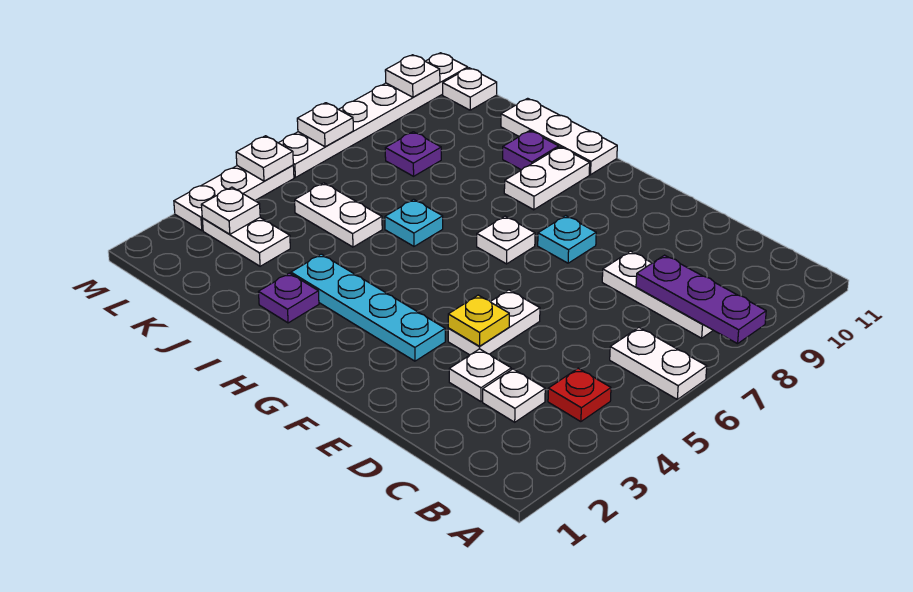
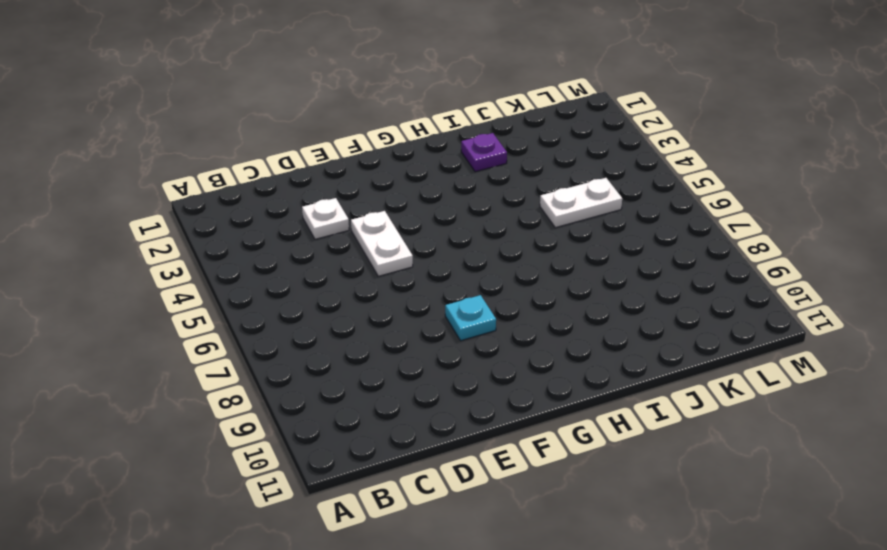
none -> white plate A6:B6 level 1
none -> red plate B4 level 1
none -> white plate B8:D8 level 1

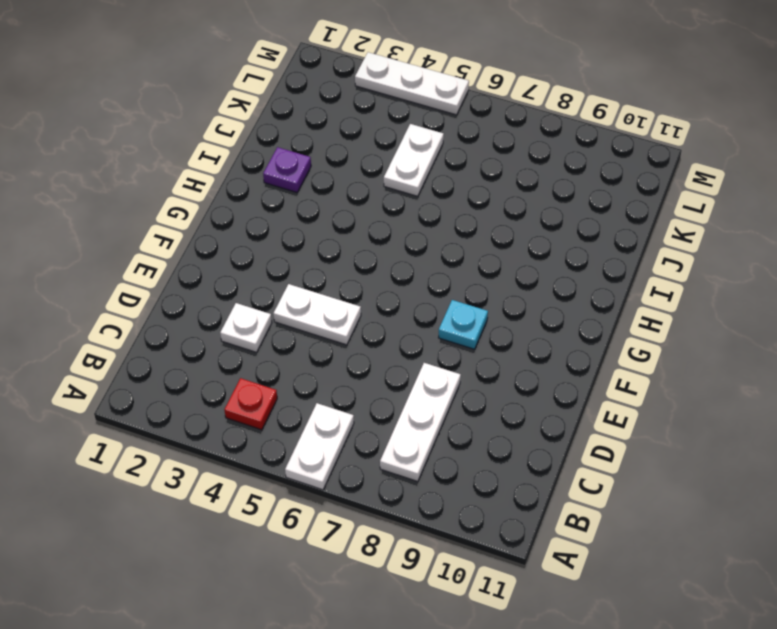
none -> white plate C3 level 1
none -> cyan plate F3:I3 level 1
none -> white plate G7 level 1

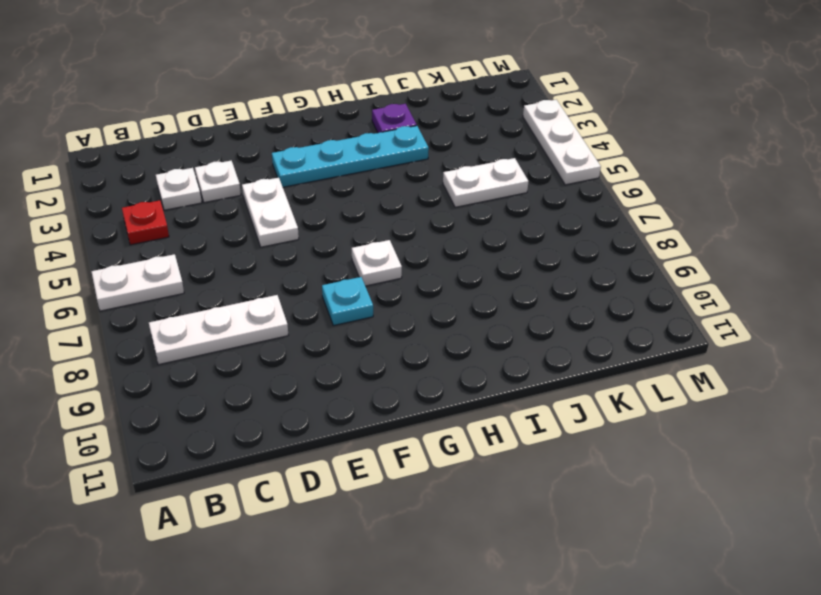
none -> white plate H9:H10 level 1
none -> white plate H11:J11 level 1
none -> cyan plate I6 level 1

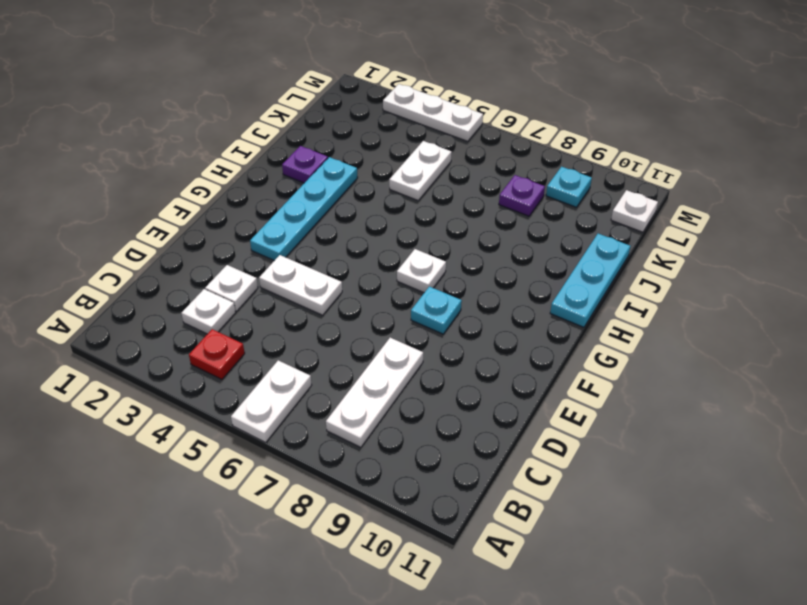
cyan plate H11:J11 level 1 -> white plate H11:J11 level 1
cyan plate L9 level 1 -> cyan plate I6 level 1
none -> white plate H9:H10 level 1
none -> purple plate I10 level 1
none -> white plate K3:L3 level 1

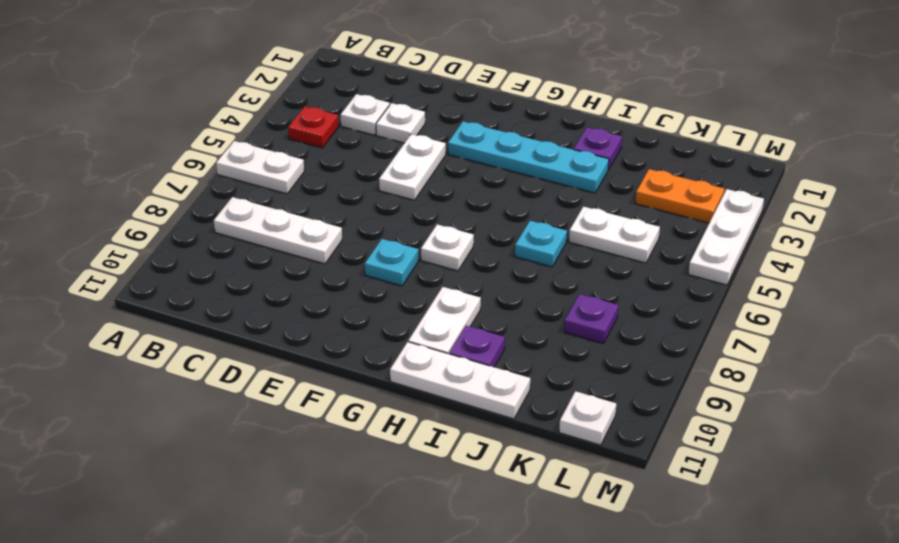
orange plate K3:L3 level 1 -> white plate K3:L3 level 1
none -> white plate M6:M11 level 1
none -> purple plate A8:C8 level 2
none -> yellow plate E4 level 2

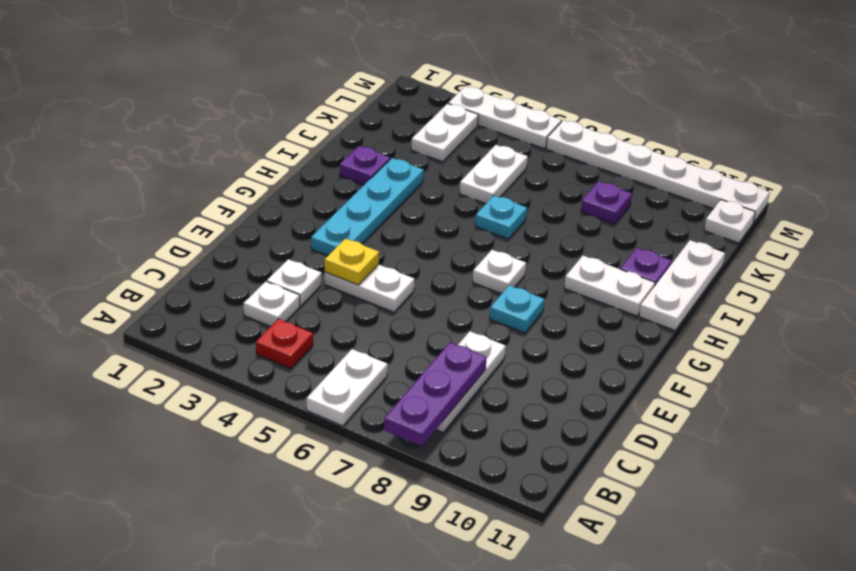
none -> white plate L3 level 2
none -> white plate M5 level 2
none -> white plate M7 level 2

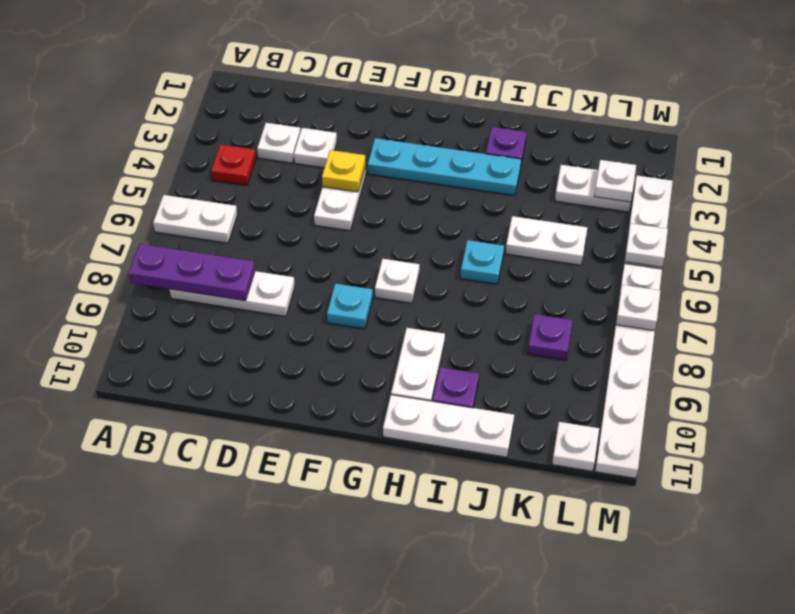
none -> white plate M10 level 2

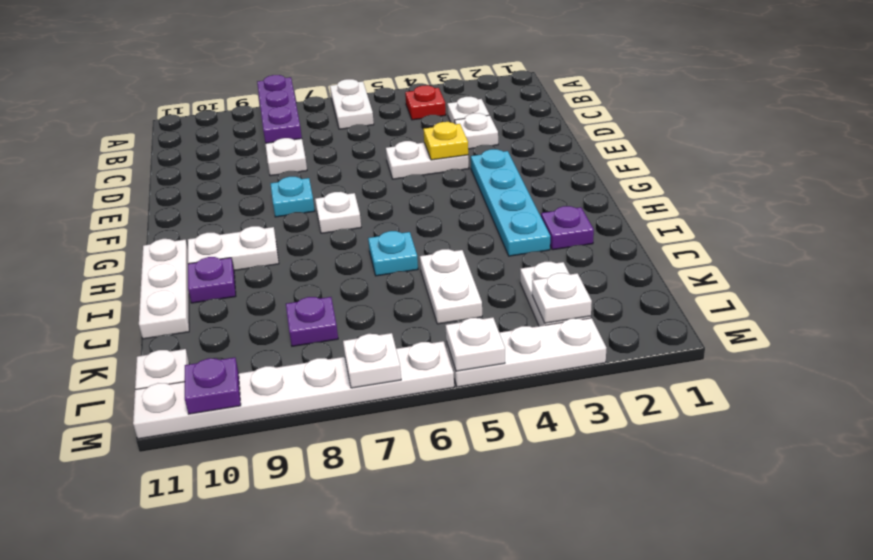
purple plate M10 level 2 -> white plate M10 level 2

